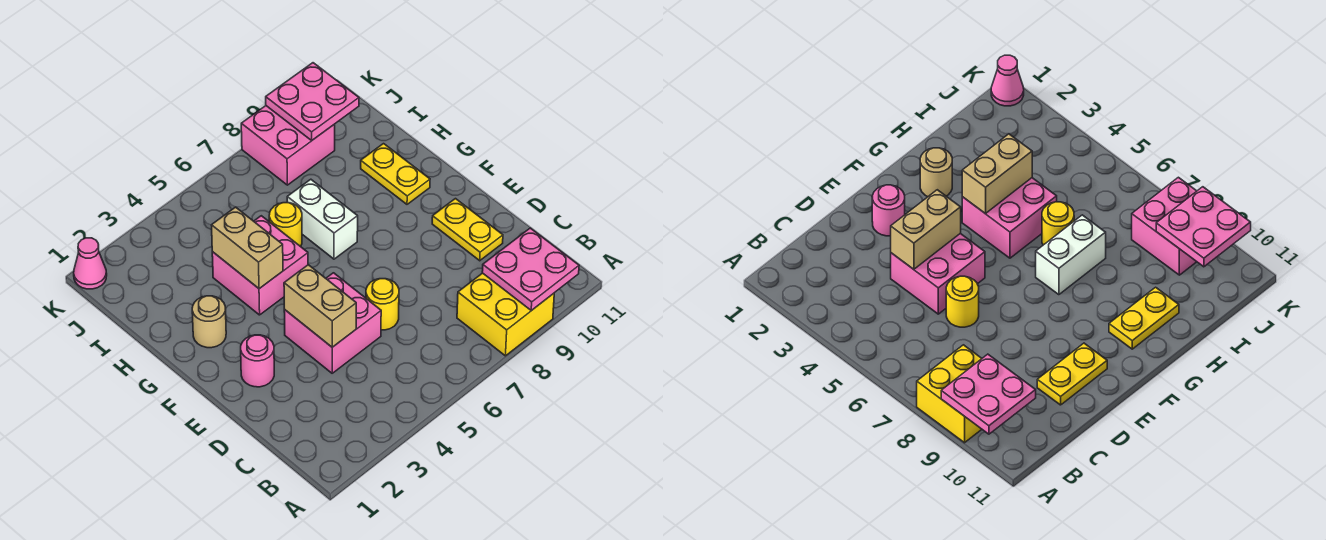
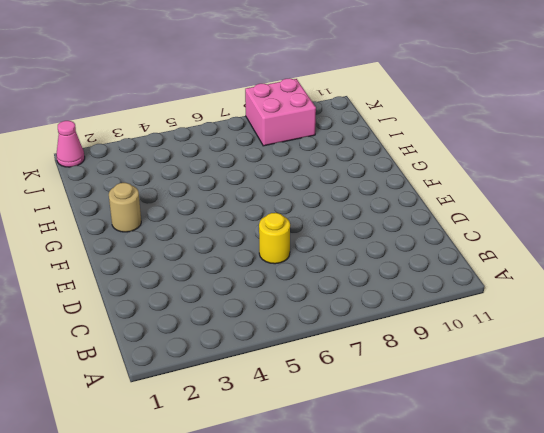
none -> yellow brick A8:B9 level 1
none -> pink brick D4:E5 level 1
none -> yellow plate D10:E10 level 1

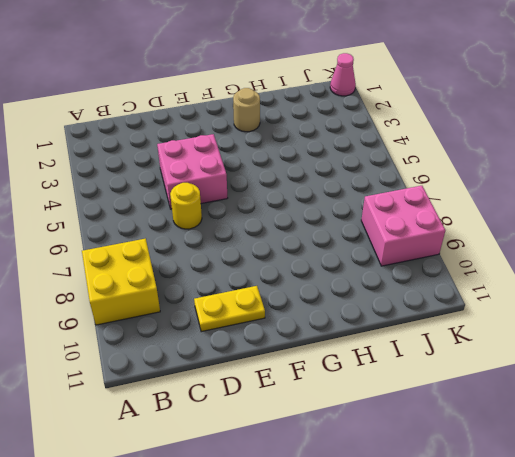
none -> pink round brick E2 level 1
none -> pink brick G4:H5 level 1
none -> white brick G7:H7 level 1

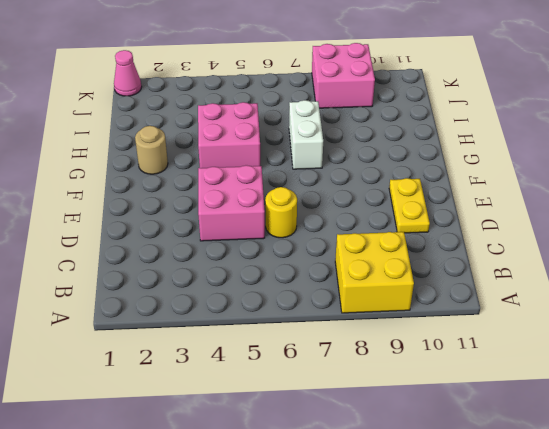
none -> pink round brick E2 level 1
none -> yellow plate G10:H10 level 1
none -> yellow round brick H6 level 1

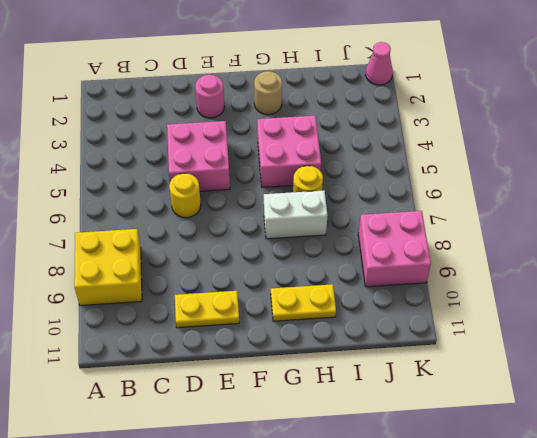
none -> pink plate A9:B10 level 2
none -> tan brick D4:E4 level 2
none -> tan brick G4:H4 level 2

